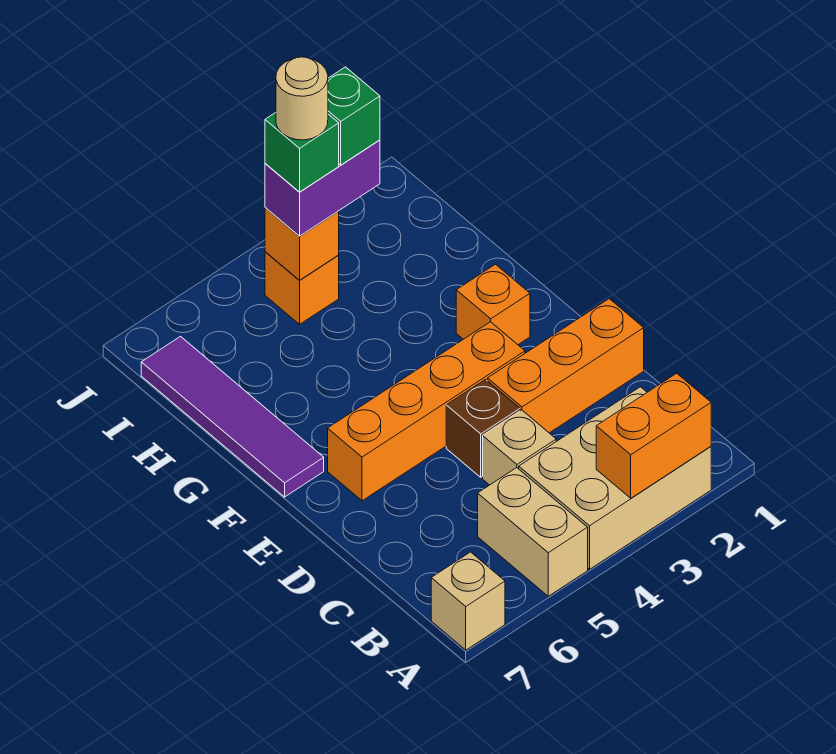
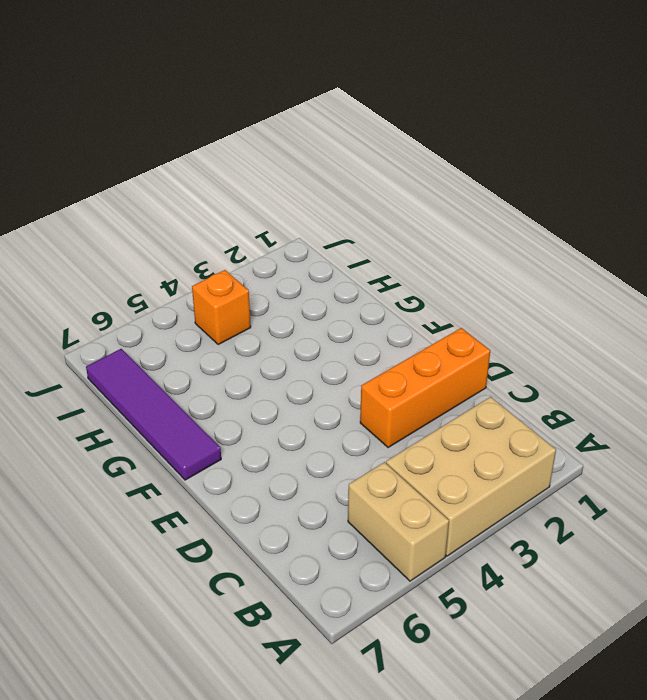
none -> tan brick A7 level 1
none -> tan brick C4 level 1
none -> brown brick D4 level 1

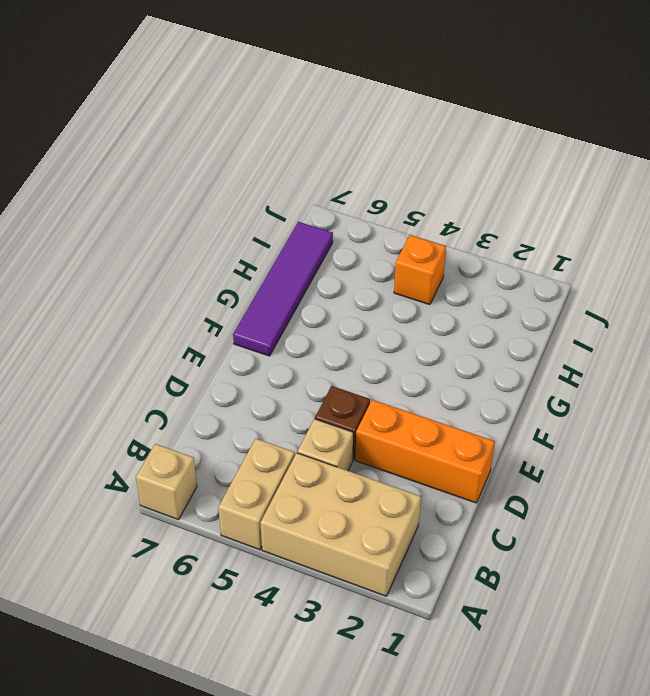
none -> orange brick E3:E6 level 1
none -> orange brick F2 level 1
none -> orange brick A2:A3 level 2

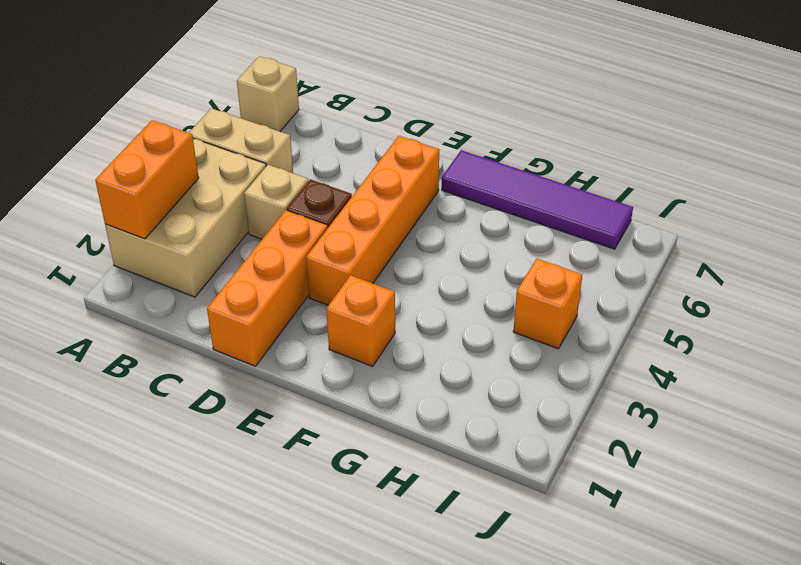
none -> orange brick I4 level 2
none -> purple brick I3:I4 level 3
none -> green brick I3 level 4

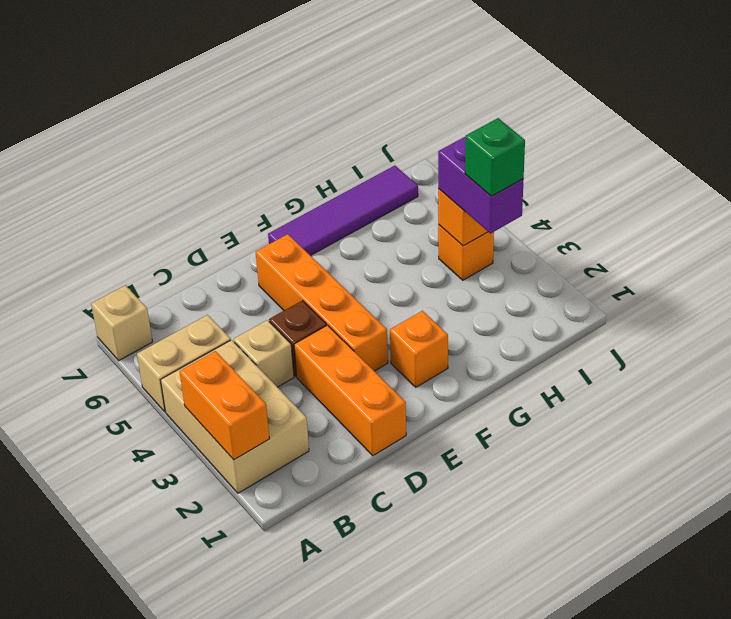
none -> green brick I4 level 4
none -> tan round brick I4 level 5

